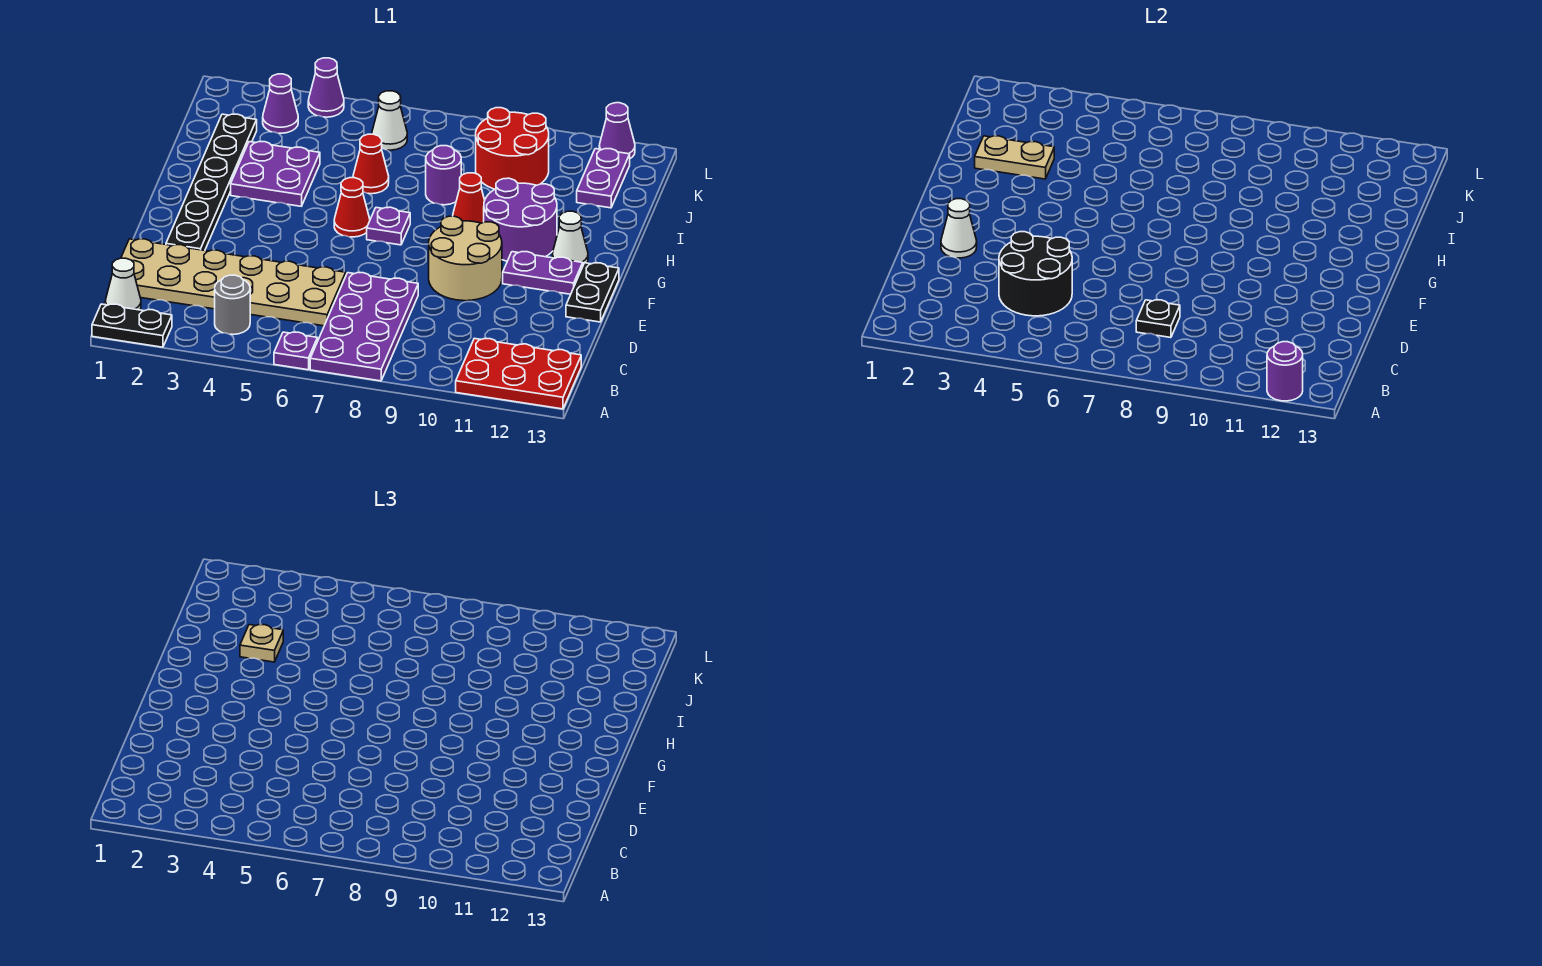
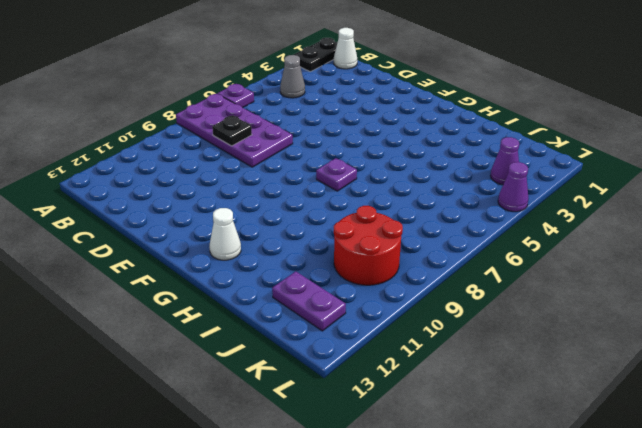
grey cone B4 level 1 -> grey round brick B4 level 1
none -> red plate A11:B13 level 1
none -> tan plate C1:D6 level 1
none -> black plate E2:J2 level 1
none -> tan round brick E9:F10 level 1

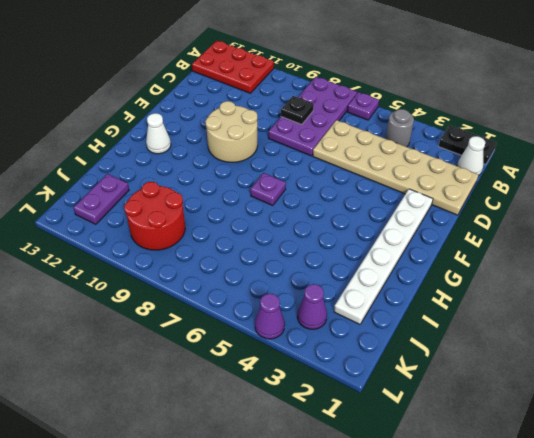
white plate E2:J2 level 1 -> black plate E2:J2 level 1
none -> black plate E13:F13 level 1
none -> purple plate F11:F12 level 1
none -> red cone G6 level 1
none -> purple round brick G10:H11 level 1

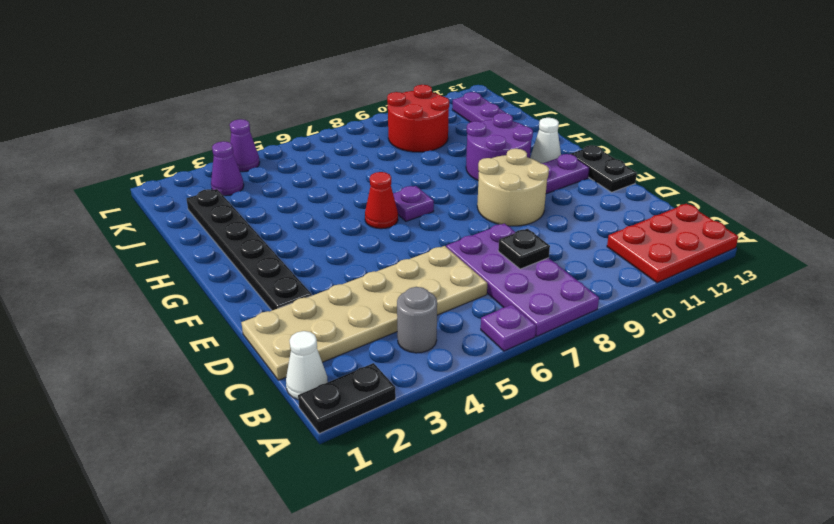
none -> purple plate H3:I4 level 1
none -> red cone H9 level 1
none -> red cone I6 level 1
none -> purple round brick I8 level 1

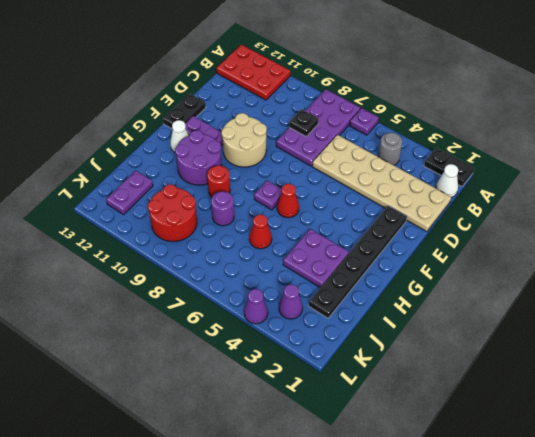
red round brick H9 level 1 -> red cone H9 level 1
none -> white cone K6 level 1
none -> purple cone L12 level 1
none -> purple round brick A12 level 2
none -> black round brick C4:D5 level 2

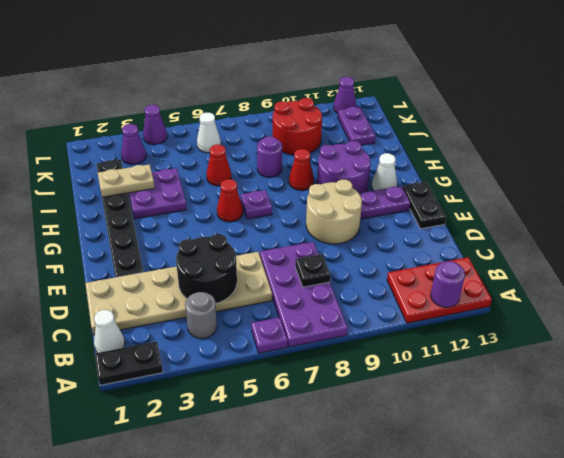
none -> white cone E2 level 2
none -> tan plate I3 level 3

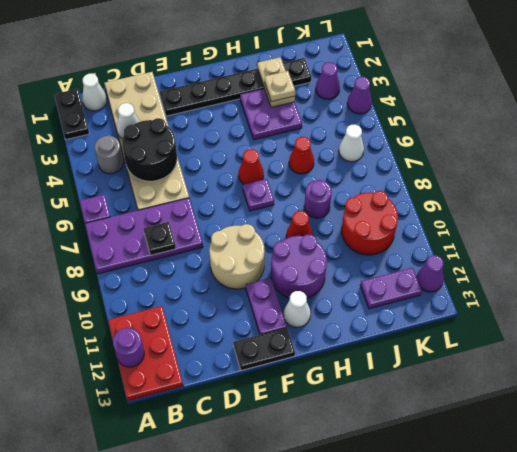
white cone C3 level 2 -> white cone E2 level 2

